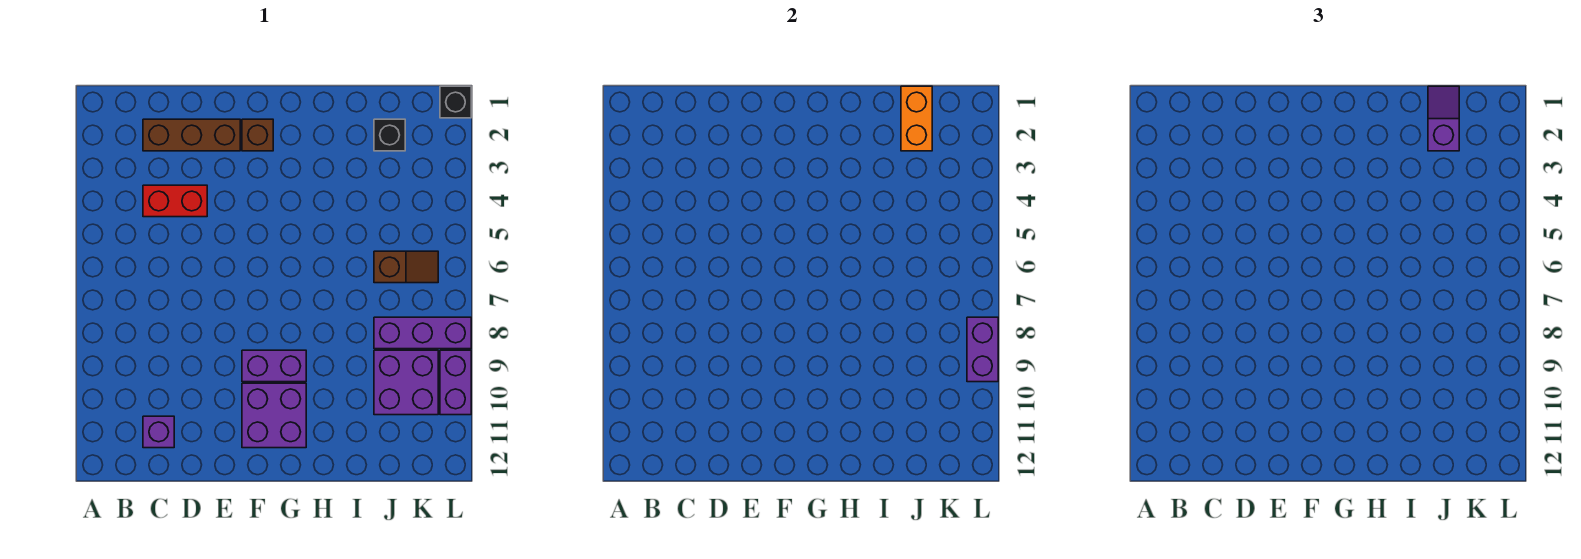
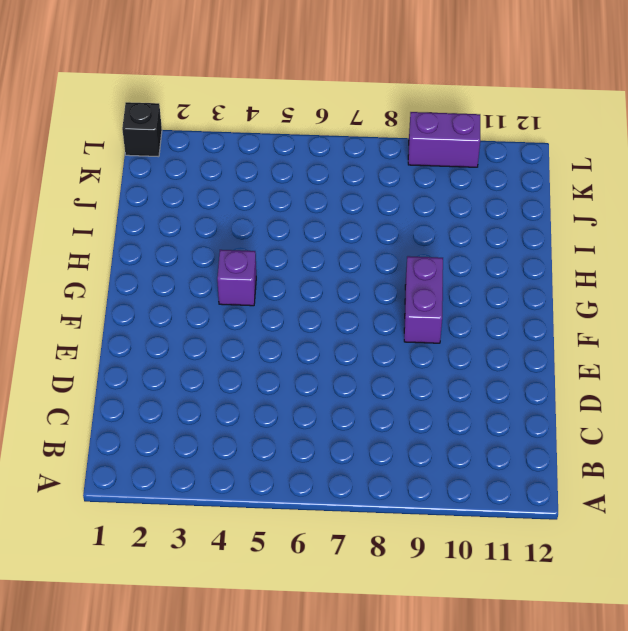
purple brick G4 level 1 -> purple brick C11 level 1
none -> brown brick C2:E2 level 1
none -> red brick C4:D4 level 1
none -> brown brick F2 level 1

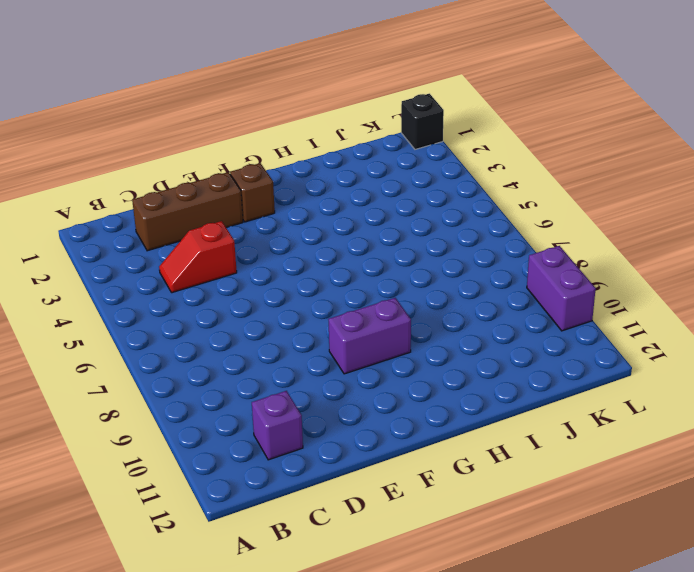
red slope C4:D4 level 1 top D -> red brick C4:D4 level 1
none -> purple brick F10:G11 level 1
none -> black brick J2 level 1
none -> brown slope J6:K6 level 1 top J

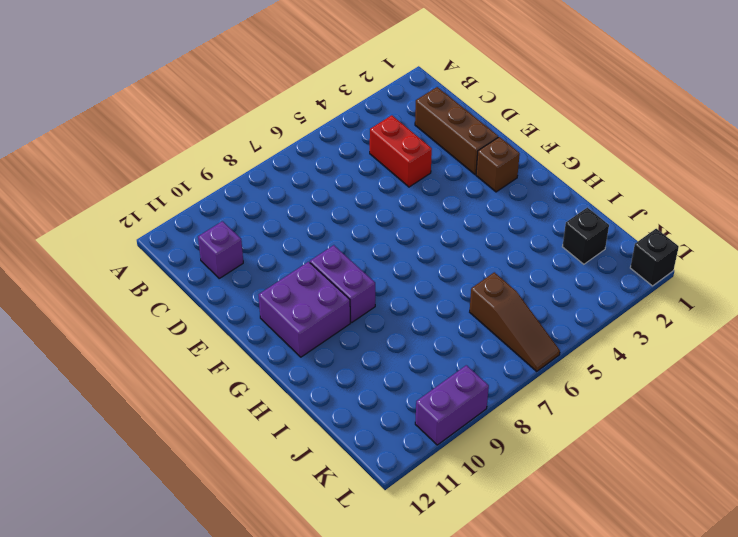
brown slope J6:L6 level 1 top J -> brown slope J6:K6 level 1 top J
none -> purple brick J8:L8 level 1
none -> purple brick J9:K10 level 1
none -> orange brick J1:J2 level 2

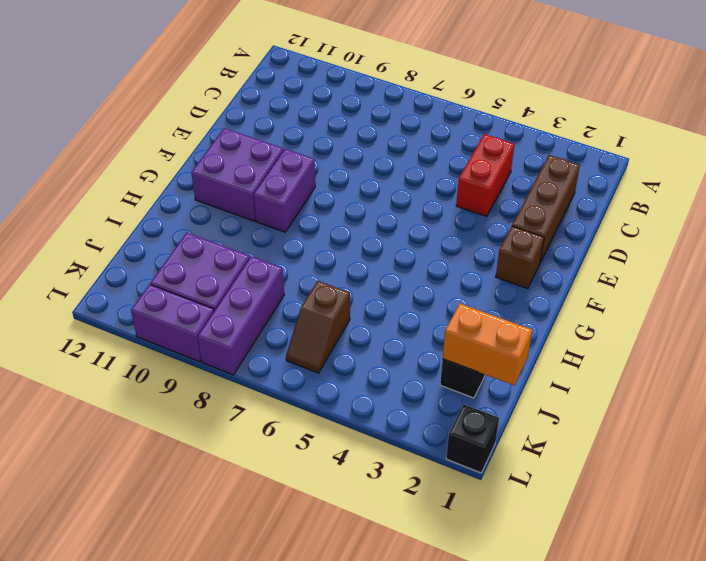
none -> purple brick C11 level 1
none -> purple brick L8:L9 level 2
none -> purple slope J1:J2 level 3 top 2

